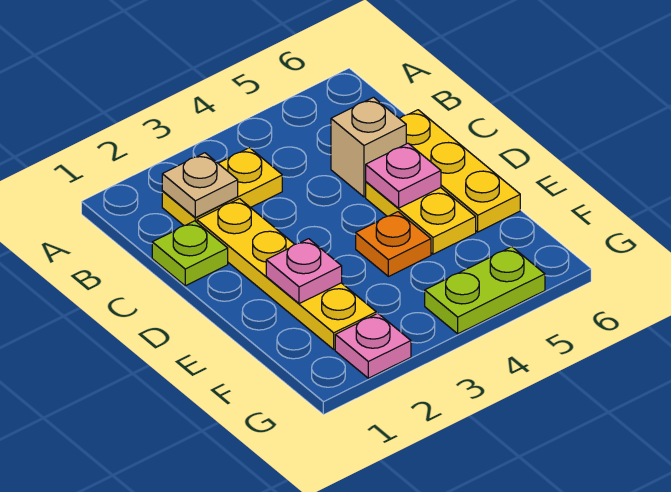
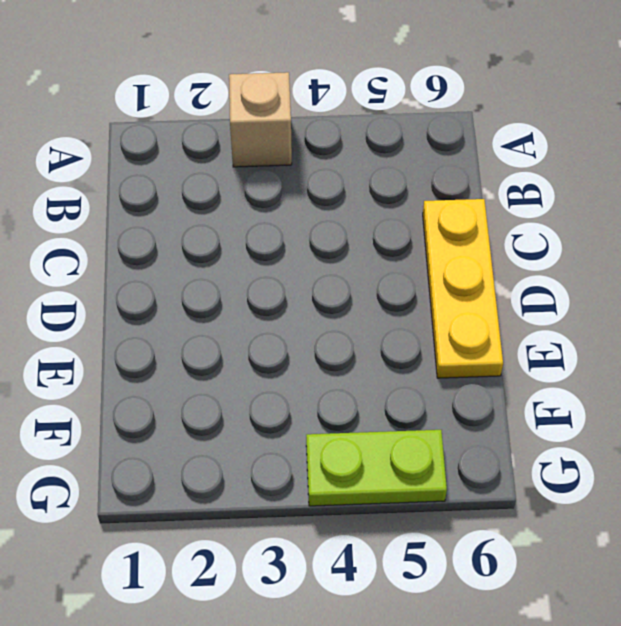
tan brick A3 level 1 -> tan brick C5 level 1
none -> yellow plate B2:B3 level 1
none -> lime plate C1 level 1
none -> yellow plate C2:F2 level 1

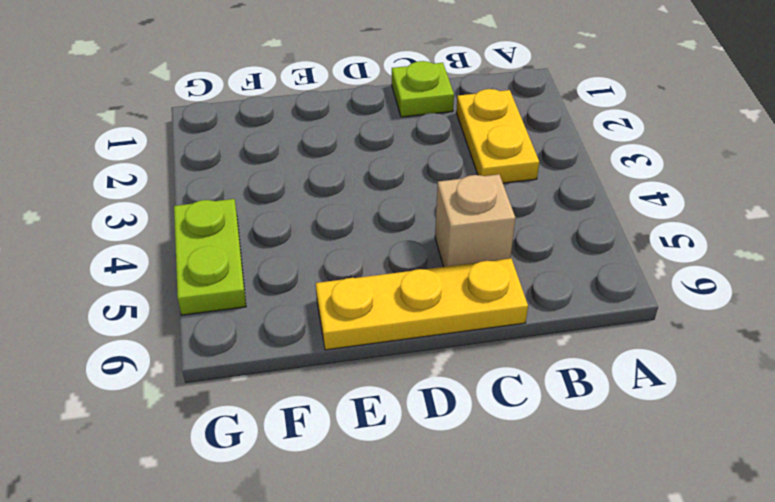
none -> yellow plate C2:F2 level 1
none -> yellow plate D5:E5 level 1
none -> orange plate E4 level 1

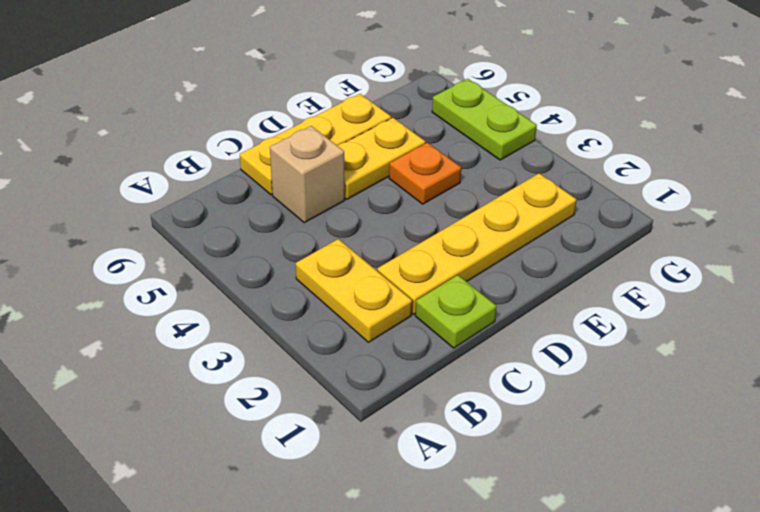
none -> pink plate G2 level 1
none -> tan plate B2 level 2
none -> pink plate D5 level 2

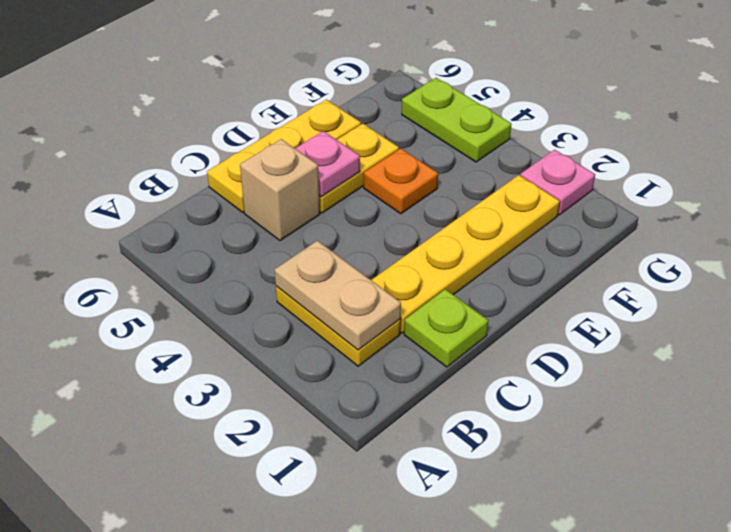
tan plate B2:B3 level 2 -> tan plate B2 level 2
none -> pink plate E2 level 2

